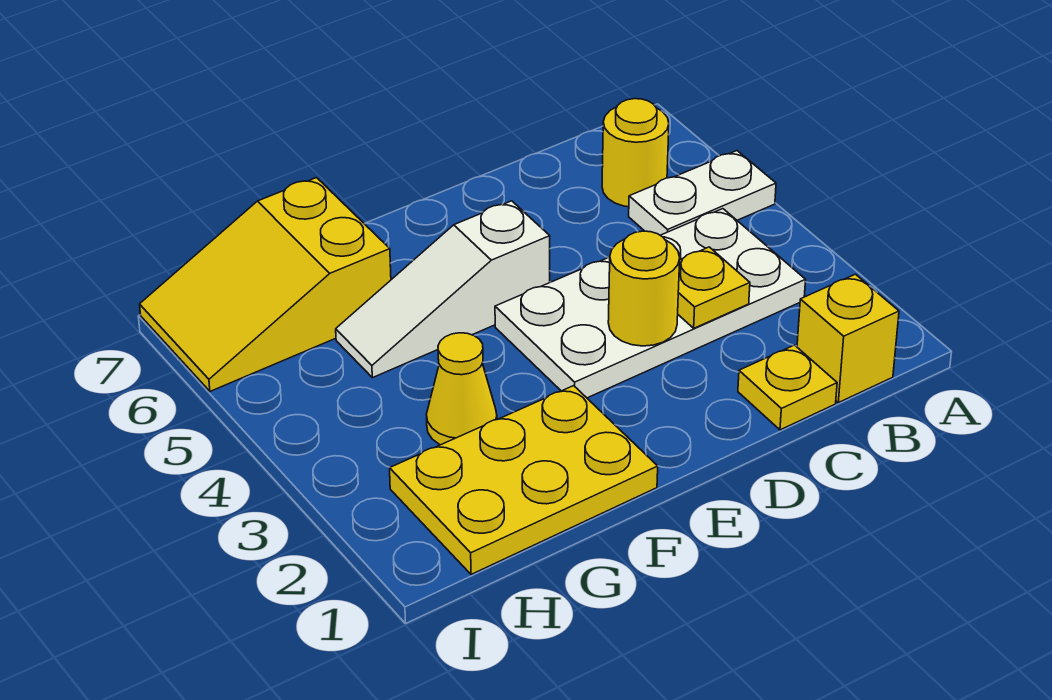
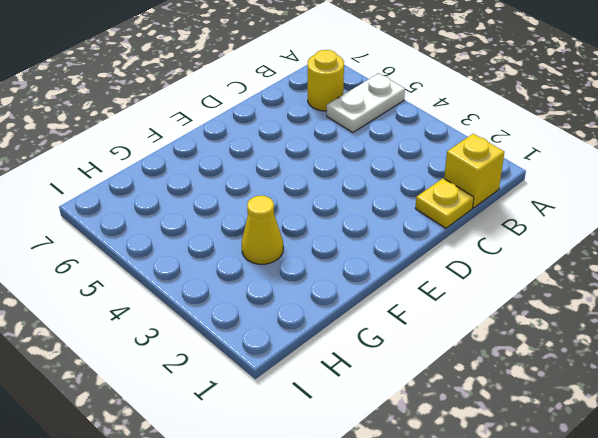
none -> white plate B3:E4 level 1
none -> white slope E5:G5 level 1 top E

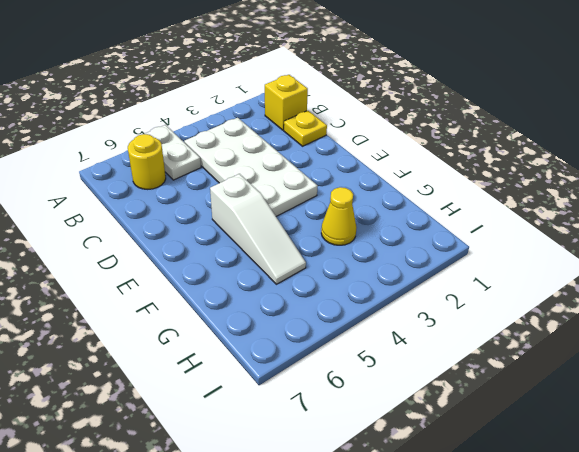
none -> yellow plate F1:H2 level 1
none -> yellow slope G6:I7 level 1 top G

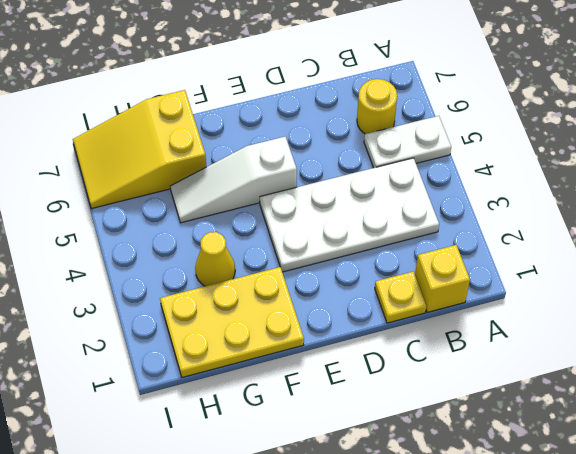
none -> yellow plate C3 level 2
none -> yellow round brick D3 level 2

